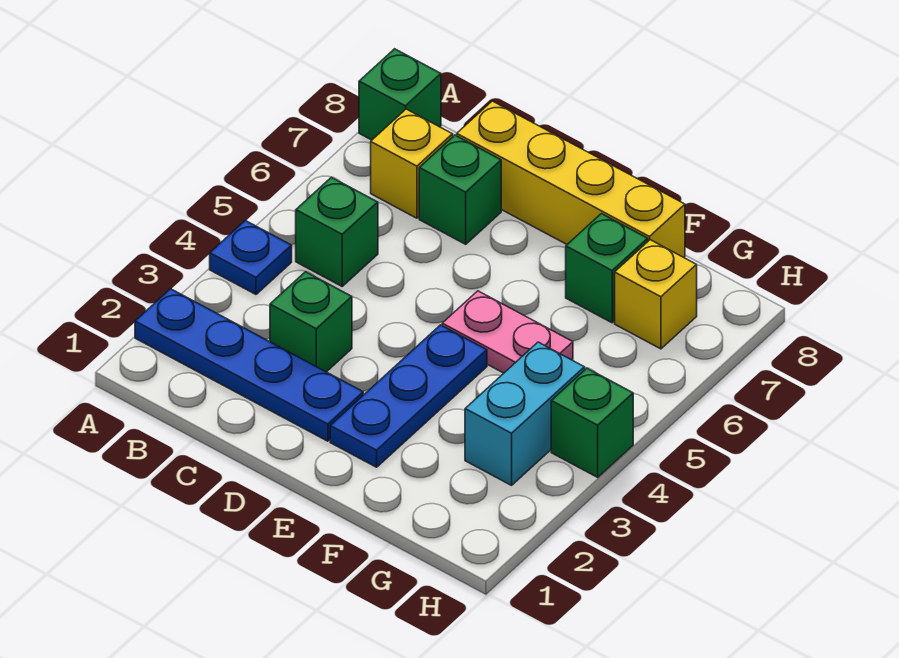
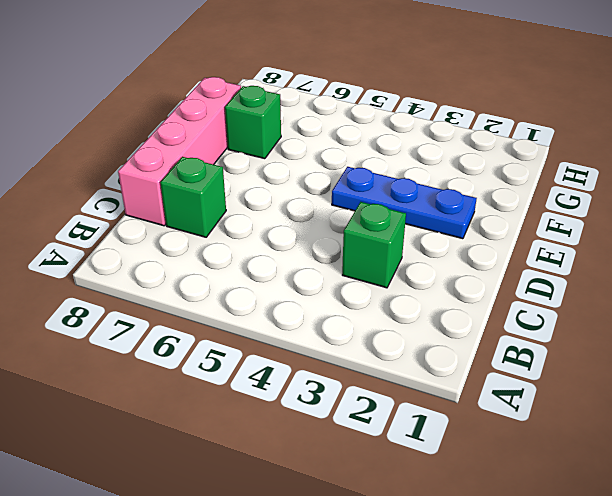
pink brick C8:F8 level 1 -> yellow brick C8:F8 level 1
none -> blue plate A2:D2 level 1
none -> blue plate A4 level 1
none -> green brick A8 level 1

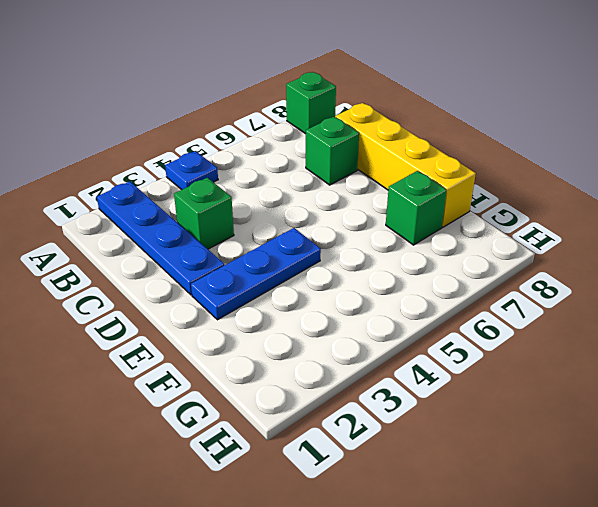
none -> green brick B5 level 1
none -> yellow brick B7 level 1
none -> pink plate E5:F5 level 1

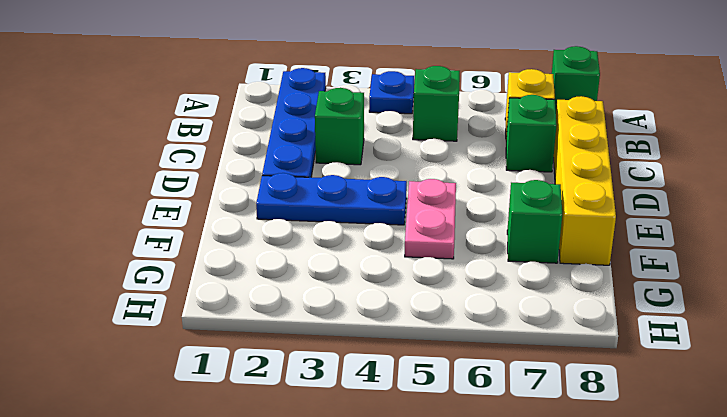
none -> cyan brick G3:G4 level 1
none -> yellow brick G7 level 1
none -> green brick H4 level 1

